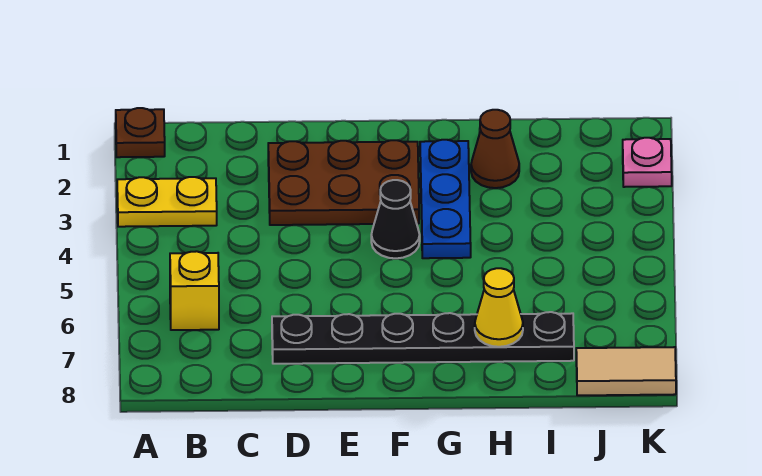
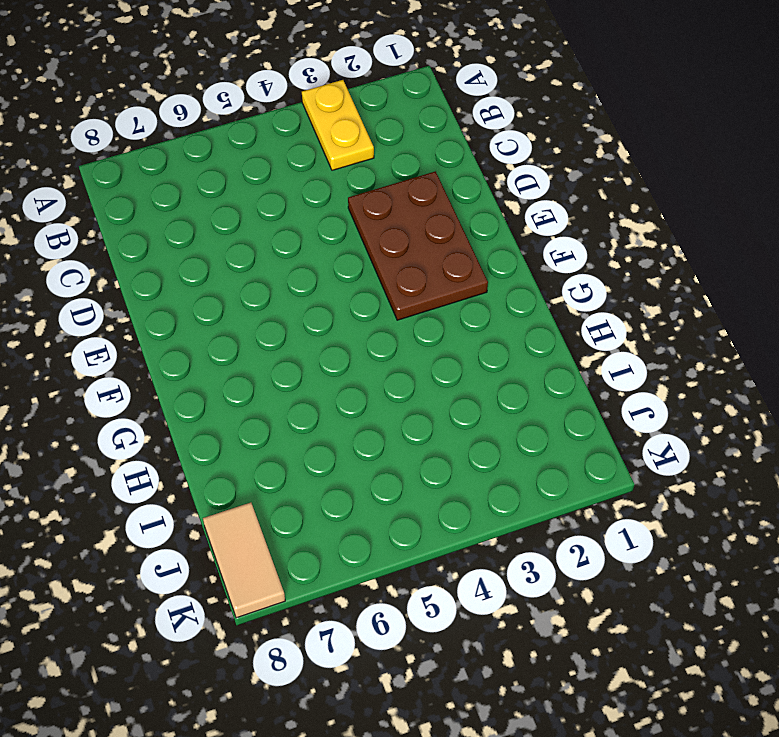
none -> brown plate A1 level 1
none -> yellow brick B6 level 1

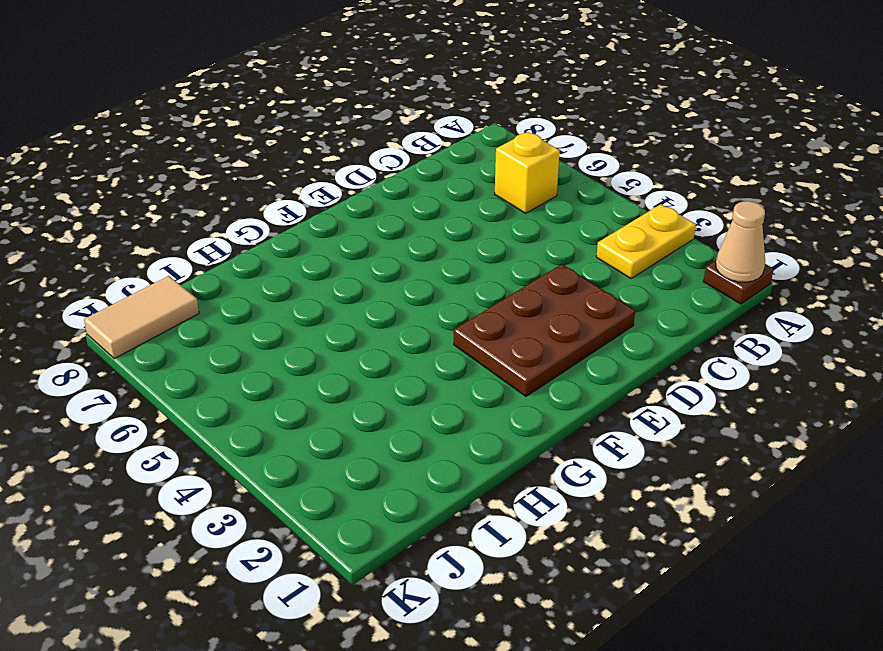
tan cone A1 level 2 -> none
none -> black plate D7:I7 level 1
none -> black cone F4 level 1

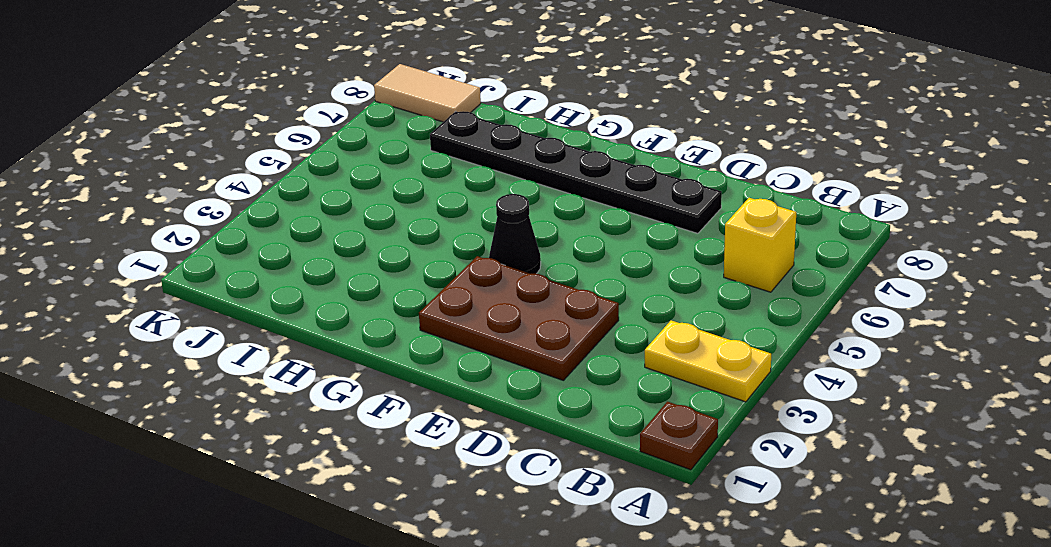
none -> blue plate G2:G4 level 1
none -> brown cone H2 level 1

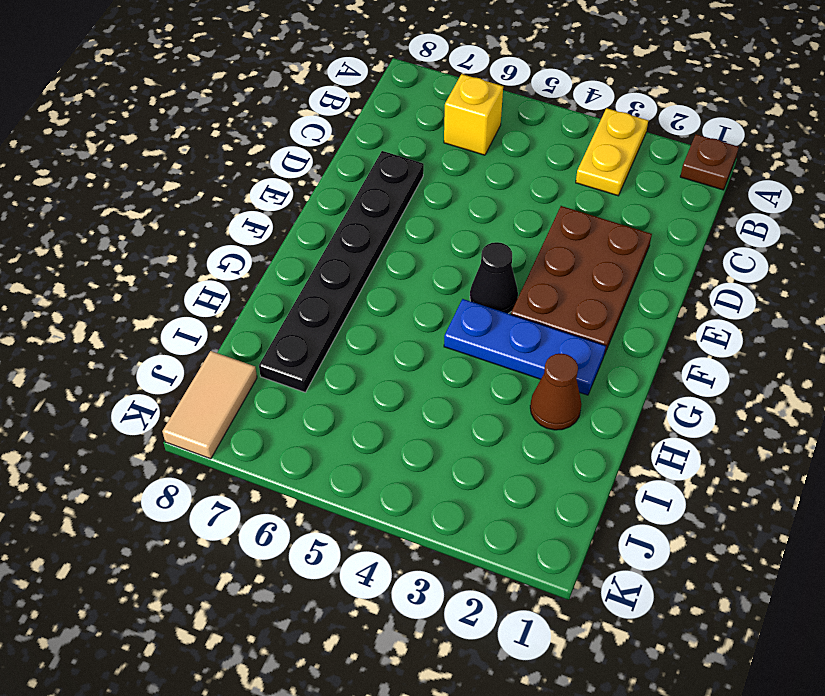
none -> pink plate K2 level 1
none -> yellow cone H7 level 2

